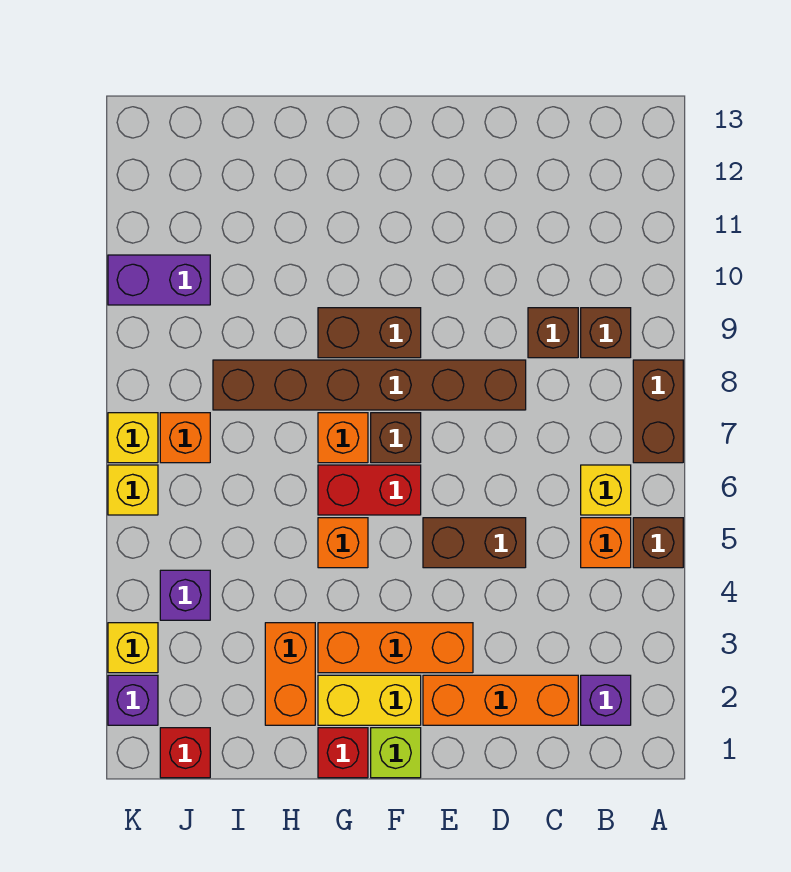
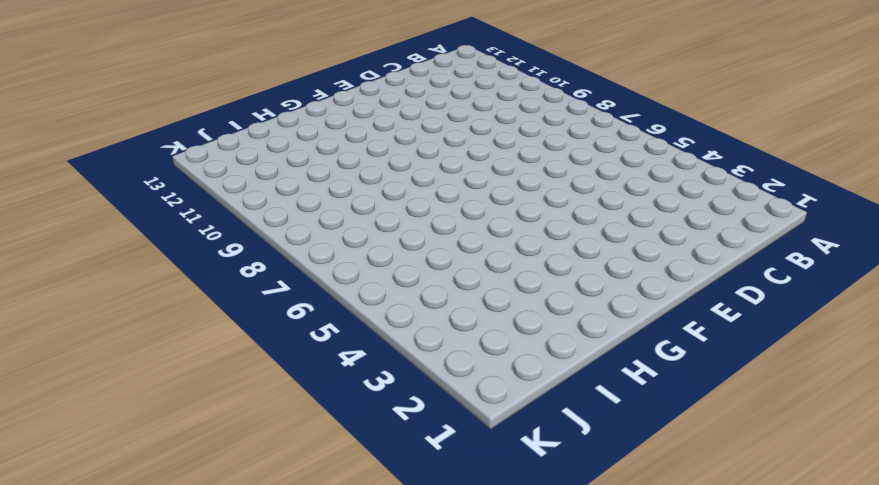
none -> brown brick A5 level 1
none -> brown brick A7:A8 level 1
none -> purple brick B2 level 1

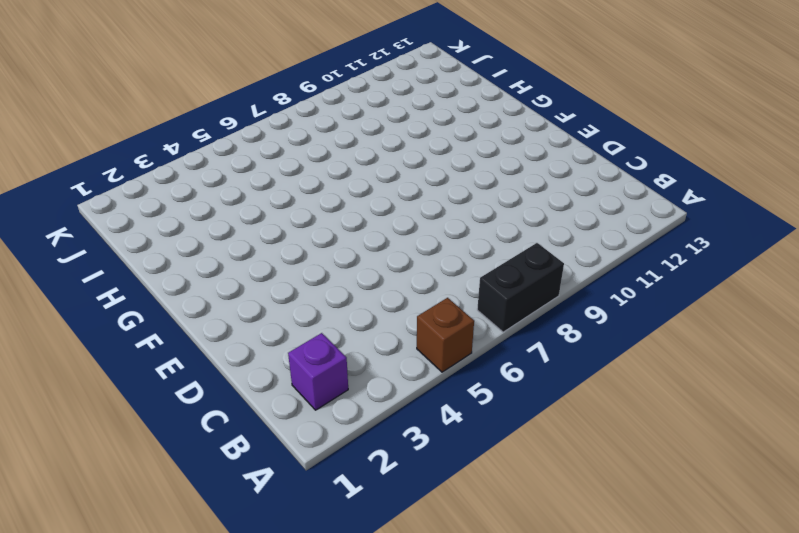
black brick A7:A8 level 1 -> brown brick A7:A8 level 1
none -> orange brick B5 level 1
none -> yellow brick B6 level 1
none -> brown brick B9 level 1

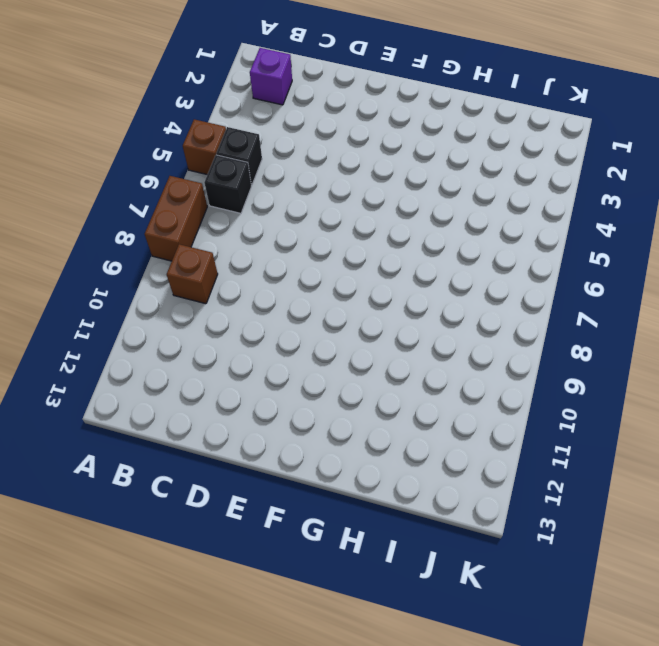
black brick B5 level 1 -> orange brick B5 level 1
black brick B6 level 1 -> yellow brick B6 level 1
none -> orange brick C2:E2 level 1
none -> brown brick C9 level 1
none -> brown brick D5:E5 level 1

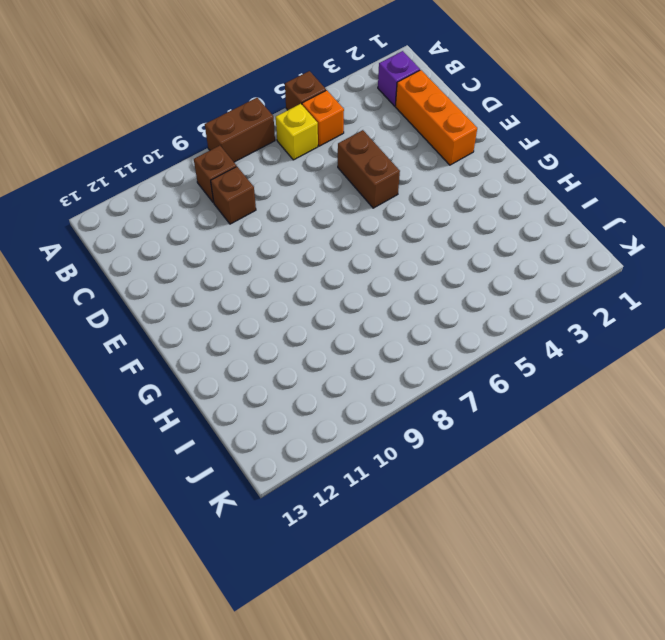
none -> brown brick D8:I8 level 1
none -> orange brick E3:G3 level 1
none -> lime brick F1 level 1

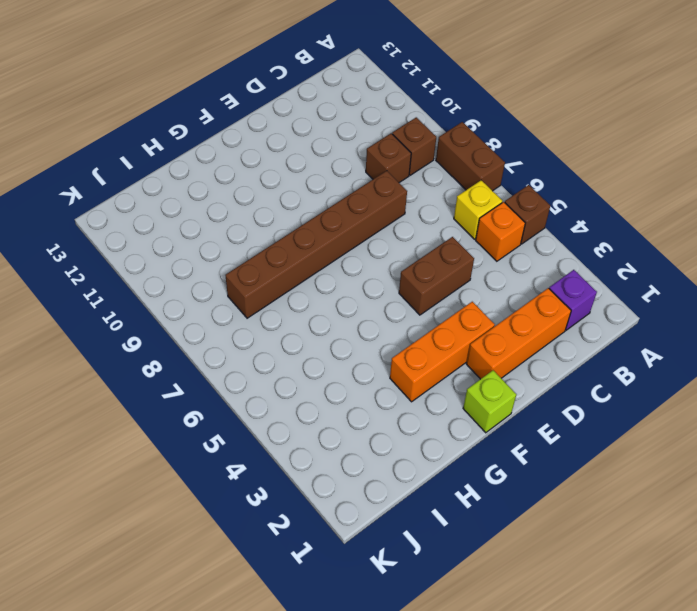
none -> yellow brick F2:G2 level 1
none -> red brick F6:G6 level 1
none -> brown brick F7 level 1

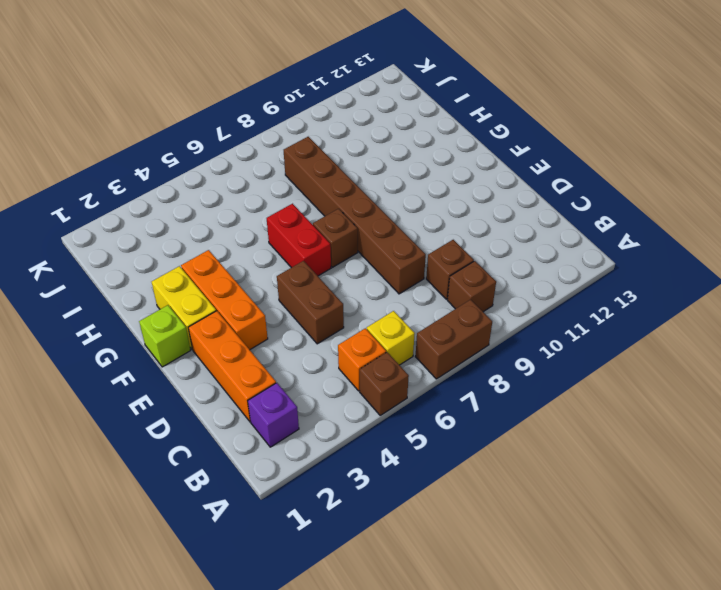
none -> brown brick F9:G9 level 1
none -> red brick G1 level 1
none -> orange brick G5 level 1

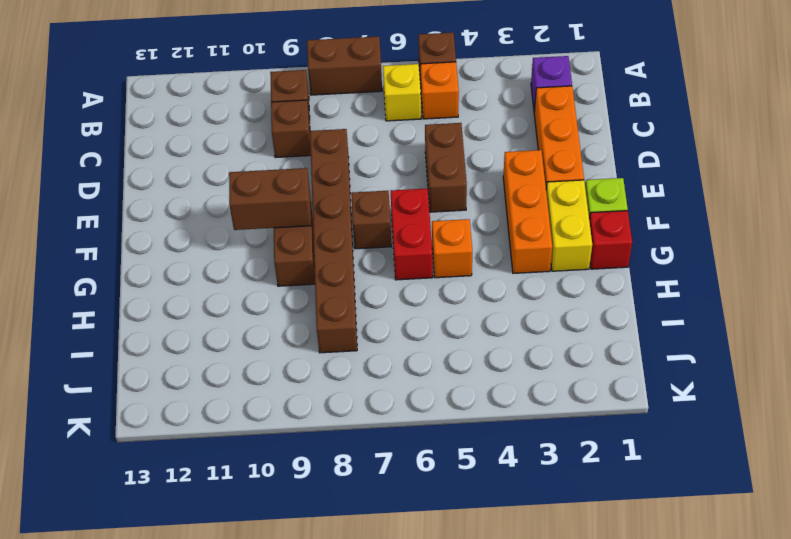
brown brick F9:F10 level 2 -> none
none -> orange brick G7 level 1
none -> orange brick H2:H3 level 1
none -> red brick J1 level 1

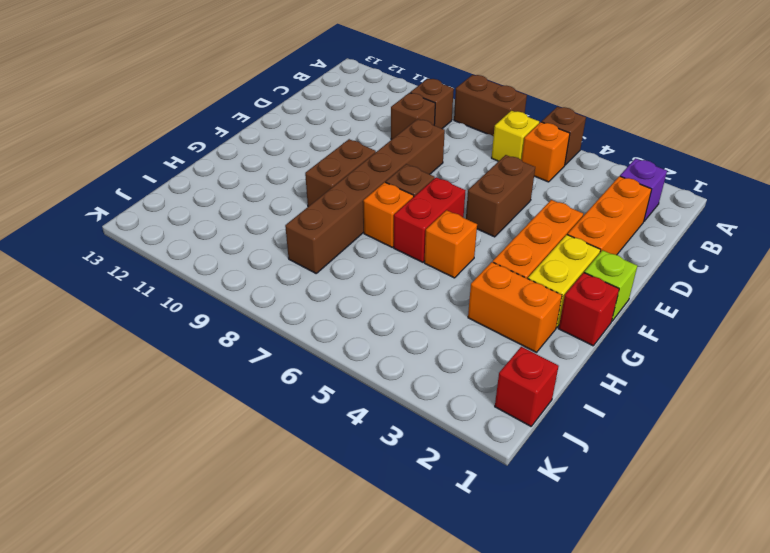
none -> purple brick J4 level 1
none -> orange brick J7 level 1
none -> purple brick J10:K10 level 1

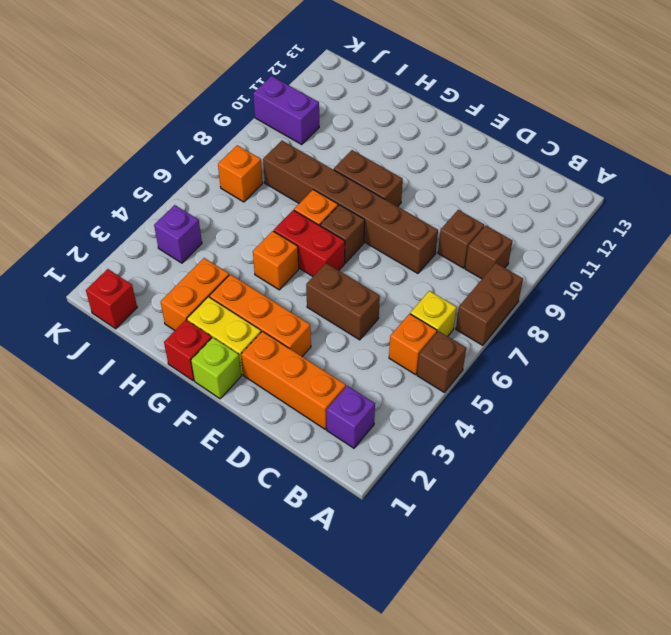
none -> purple brick K2 level 1
none -> yellow brick K3 level 1
none -> yellow brick K6 level 1

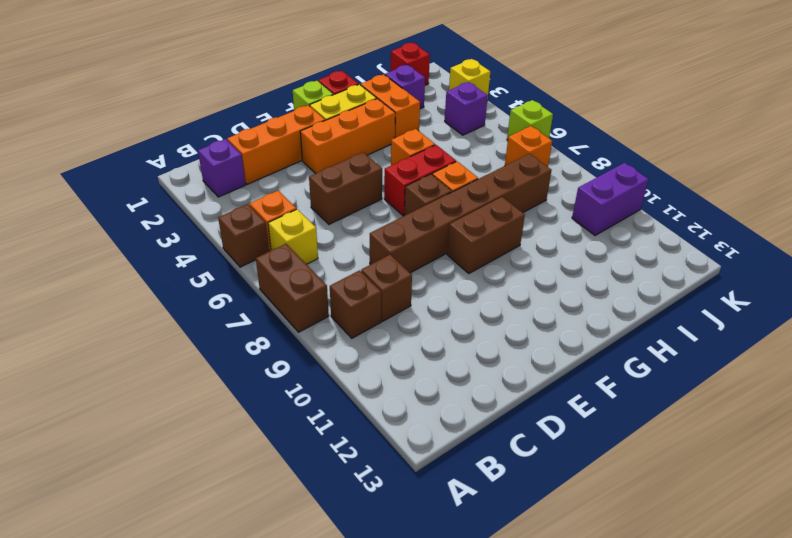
purple brick I2 level 1 -> purple brick K2 level 1
lime brick K6 level 1 -> yellow brick K6 level 1
none -> yellow brick K7 level 1

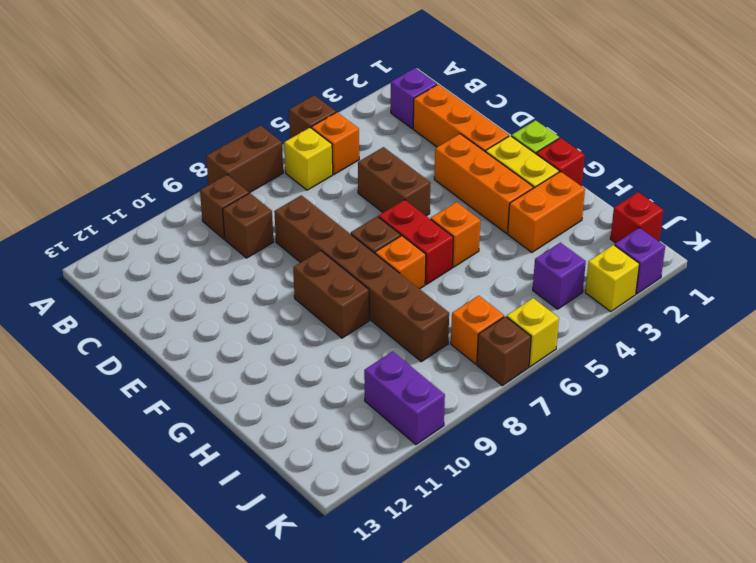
brown brick K7 level 1 -> yellow brick K7 level 1

